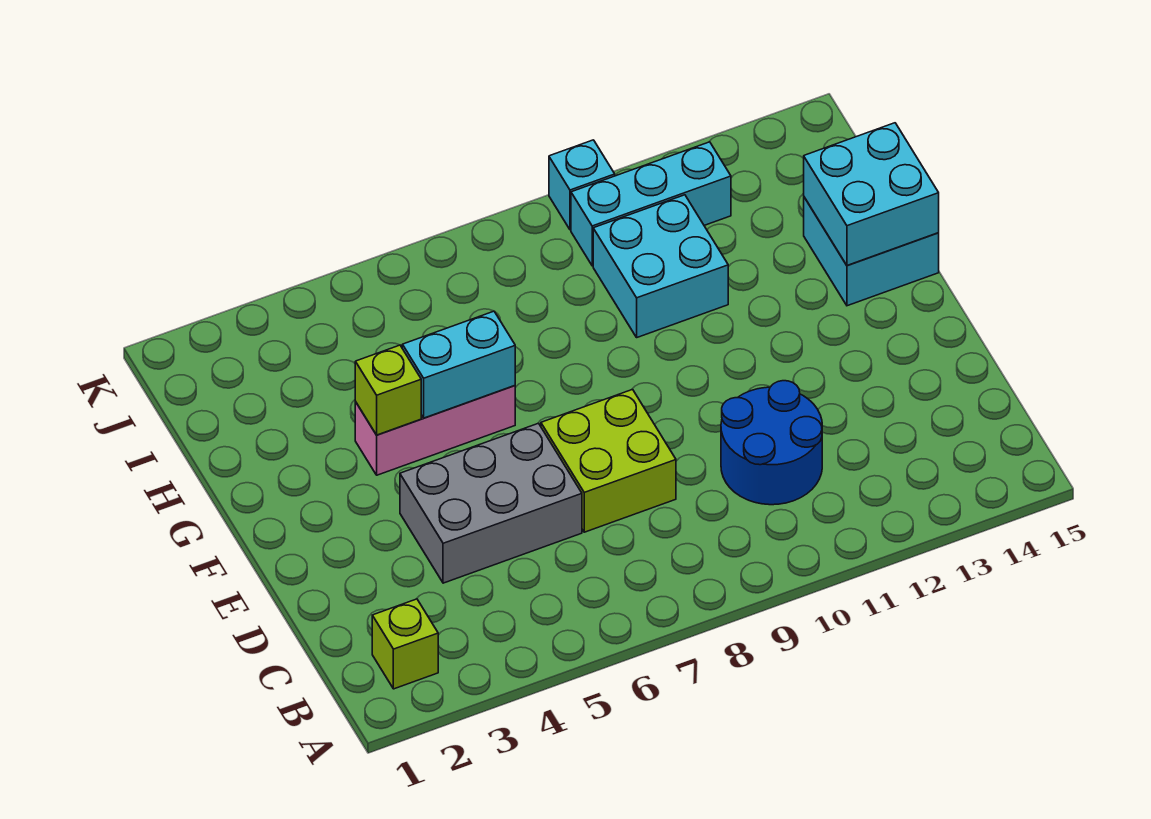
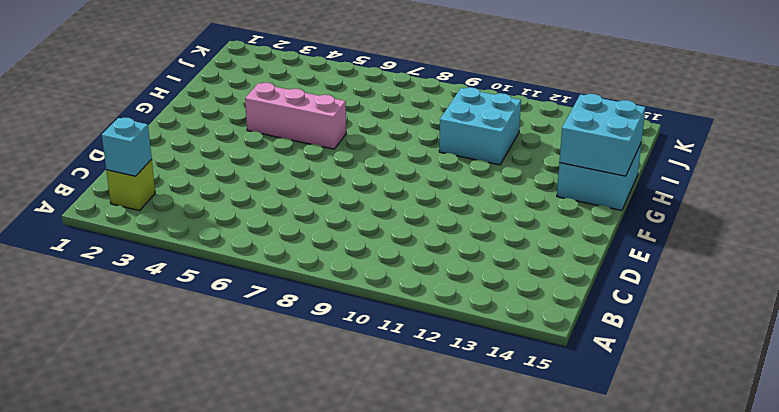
cyan brick B2 level 2 -> cyan brick K10 level 1
none -> blue round brick C10:D11 level 1
none -> grey brick D4:E6 level 1
none -> lime brick D7:E8 level 1

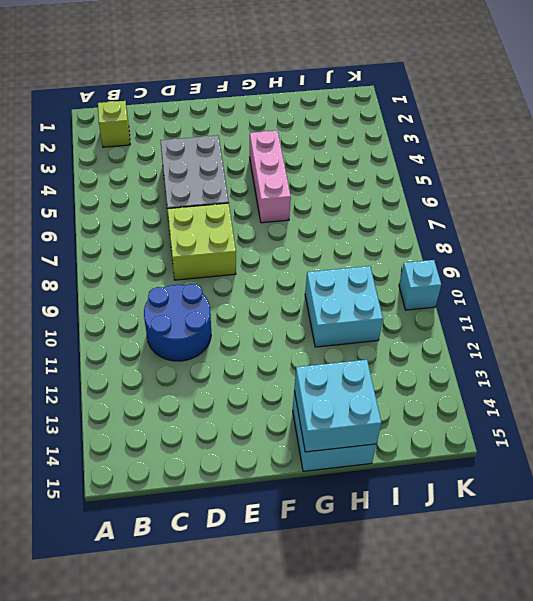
none -> cyan brick J10:J12 level 1
none -> lime brick G4 level 2
none -> cyan brick G5:G6 level 2

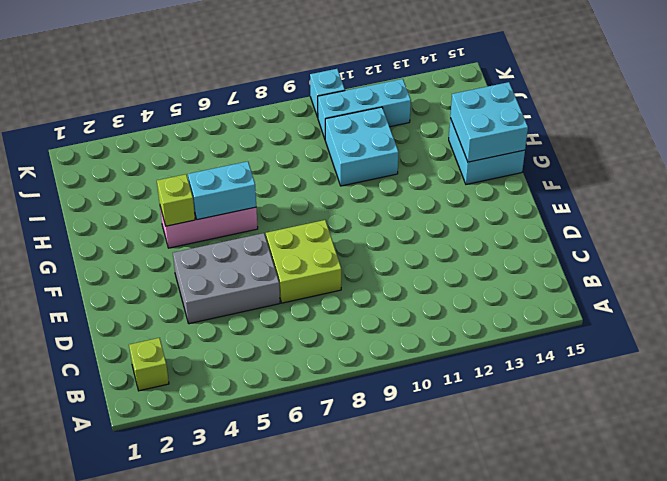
none -> blue round brick C10:D11 level 1

